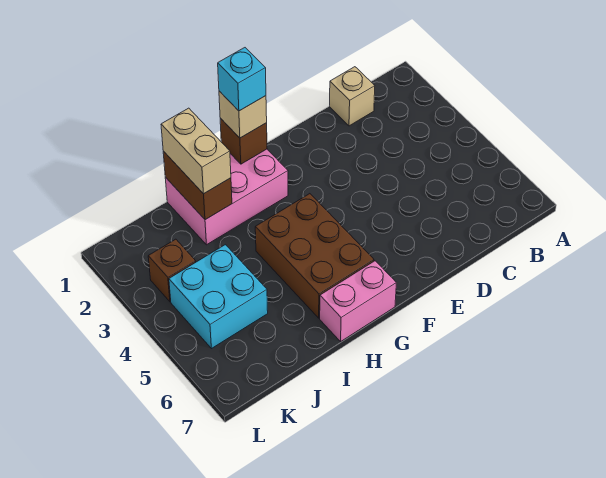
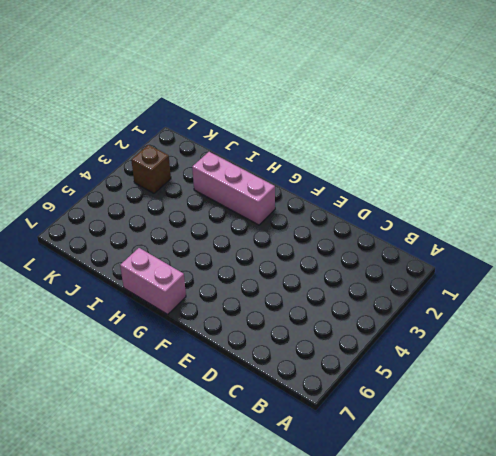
pink brick G2:I2 level 1 -> pink brick G1:I2 level 1
none -> tan brick C1 level 1
none -> brown brick G4:H6 level 1

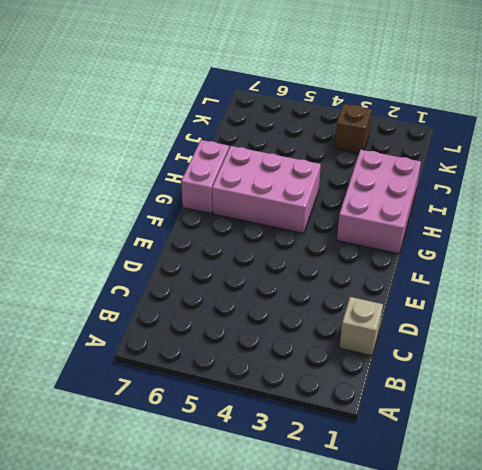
pink brick G4:H6 level 1 -> brown brick G4:H6 level 1
none -> cyan brick J4:K5 level 1
none -> brown brick G1 level 2

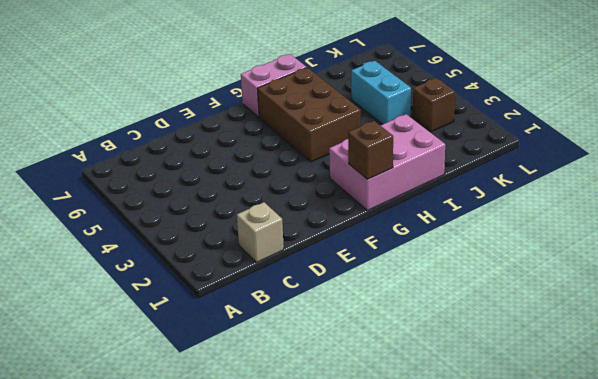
cyan brick J4:J5 level 1 -> cyan brick J4:K5 level 1
none -> brown brick I1:I2 level 2
none -> tan brick G1 level 3

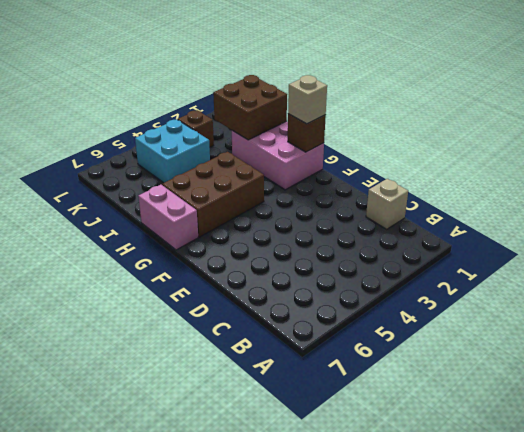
brown brick I1:J2 level 2 -> brown brick I1:I2 level 2
none -> tan brick I1:I2 level 3
none -> cyan brick G1 level 4

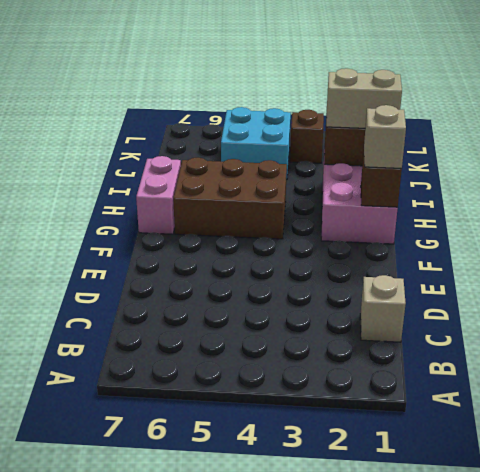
none -> cyan brick G1 level 4

